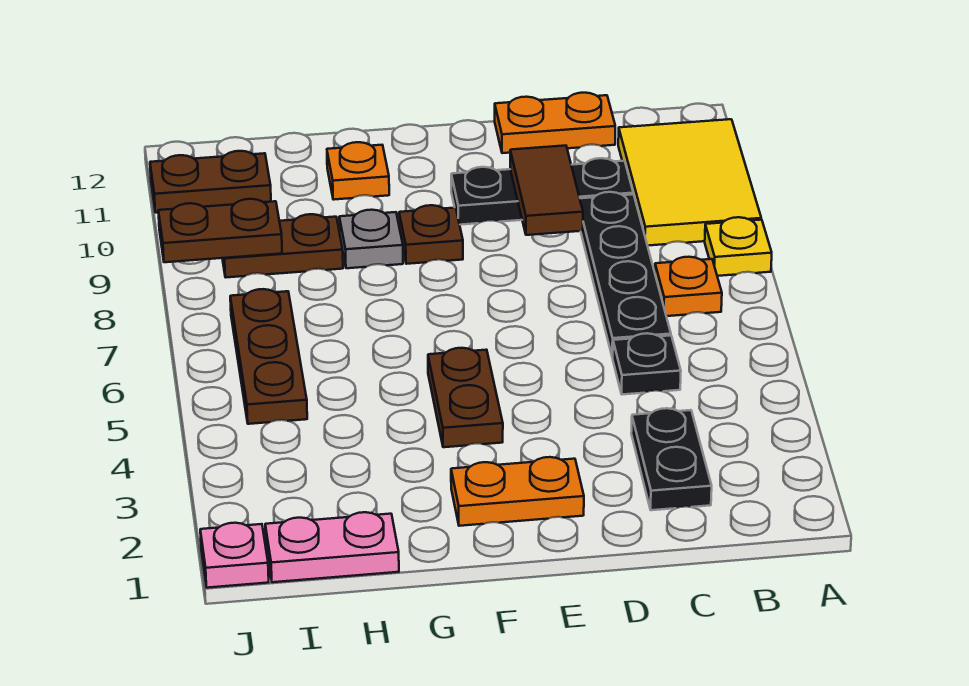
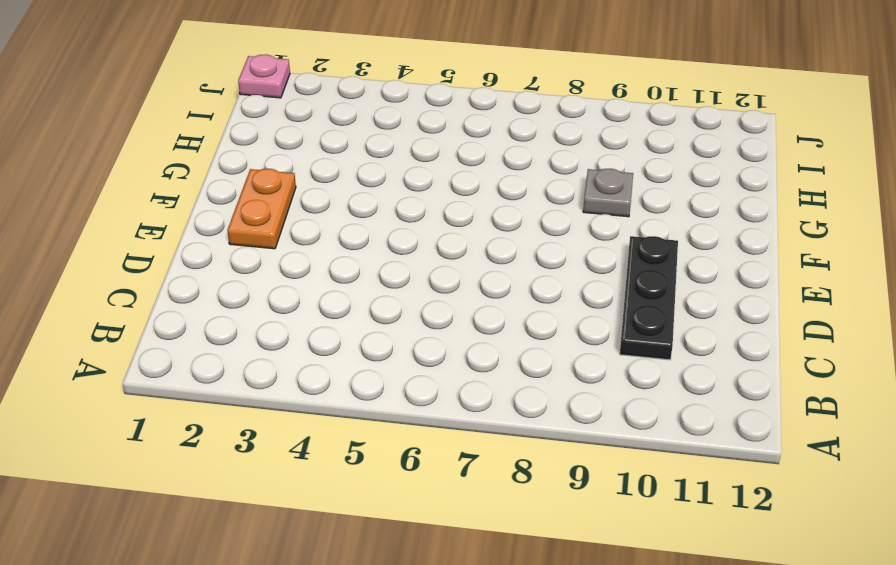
none -> yellow plate A8 level 1
none -> yellow tile A9:B11 level 1
none -> orange plate B7 level 1

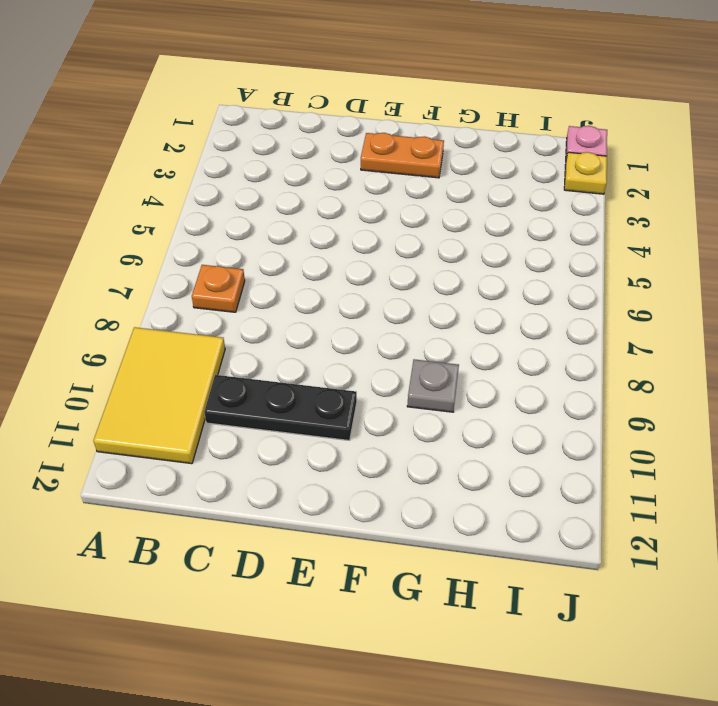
yellow plate J2 level 1 -> yellow plate A8 level 1
none -> black plate C2:C3 level 1
none -> black plate C5 level 1
none -> black plate C6:C9 level 1

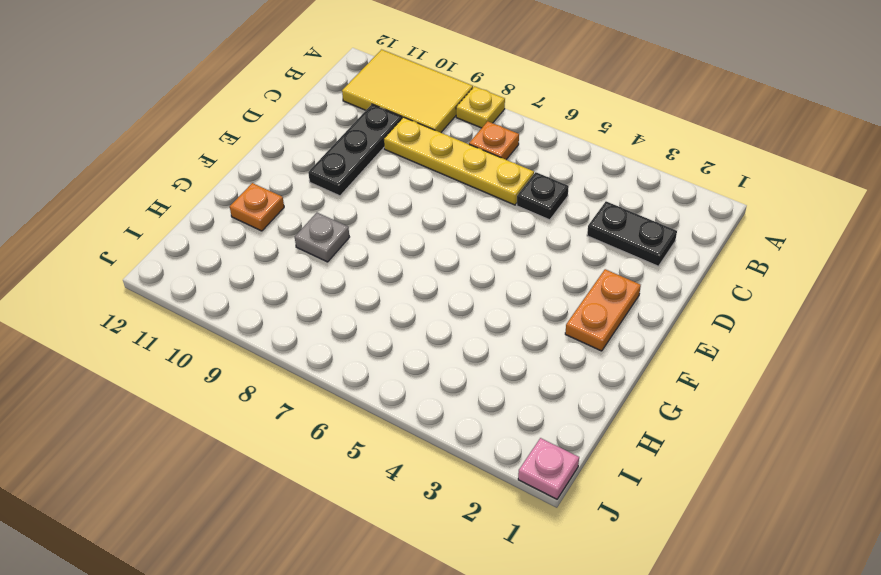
yellow plate C6:C9 level 1 -> black plate C6:C9 level 1
none -> orange plate C12:D12 level 1
none -> brown plate F4:F5 level 1
none -> brown plate F9 level 1

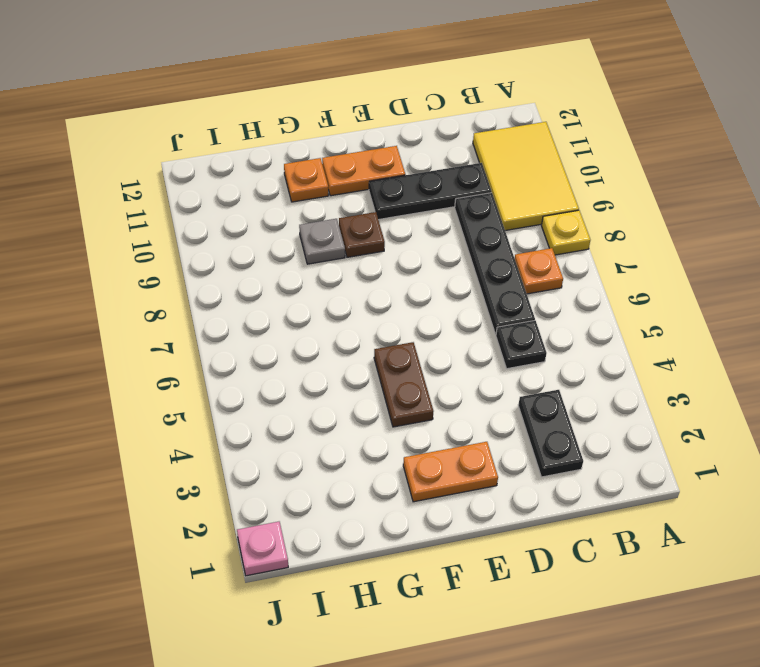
orange plate E11:F11 level 1 -> orange plate C12:D12 level 1
none -> pink plate H1:I1 level 1
none -> brown plate H9:I9 level 1
none -> brown plate I5:I7 level 1

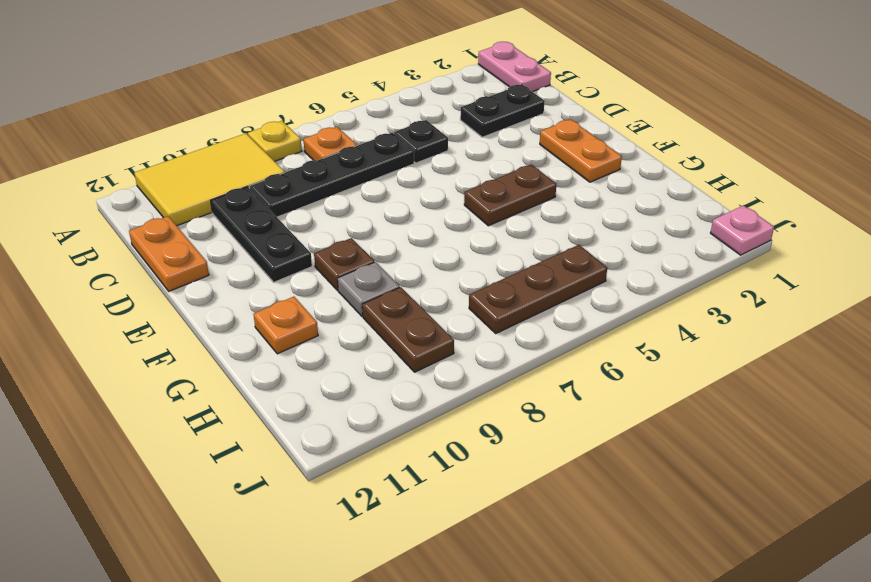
pink plate A1:B1 level 1 -> pink plate H1:I1 level 1
none -> brown plate I11:J11 level 1
none -> brown tile D9:D10 level 2
none -> brown plate I9:J9 level 2

